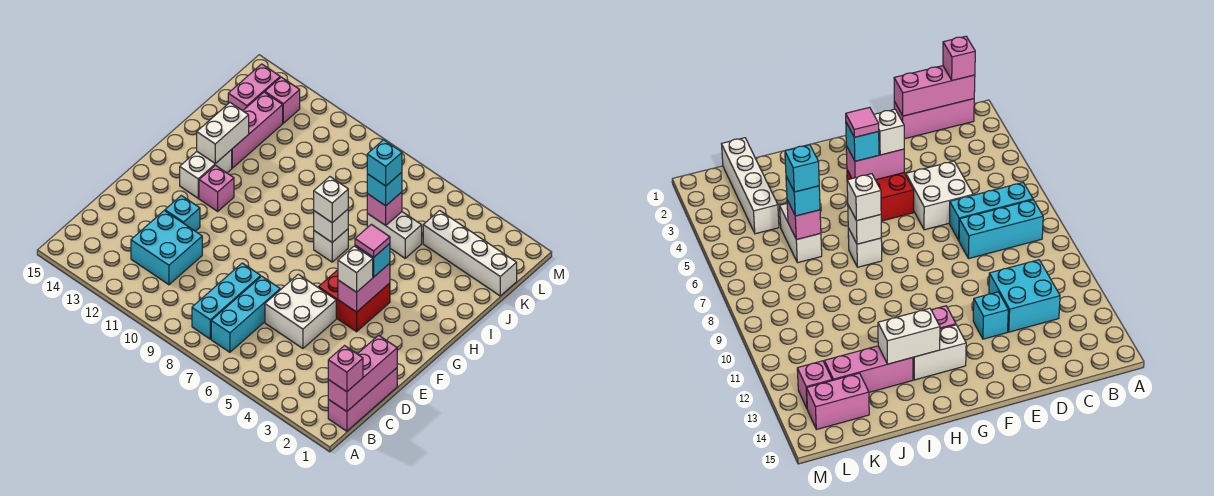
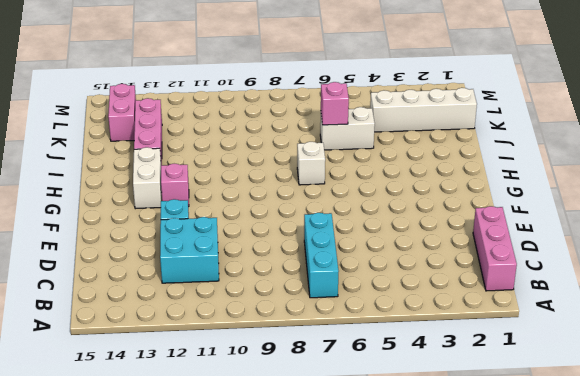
none -> cyan brick B8:D8 level 1
none -> white brick D5:E6 level 1
none -> red brick F4:G5 level 1

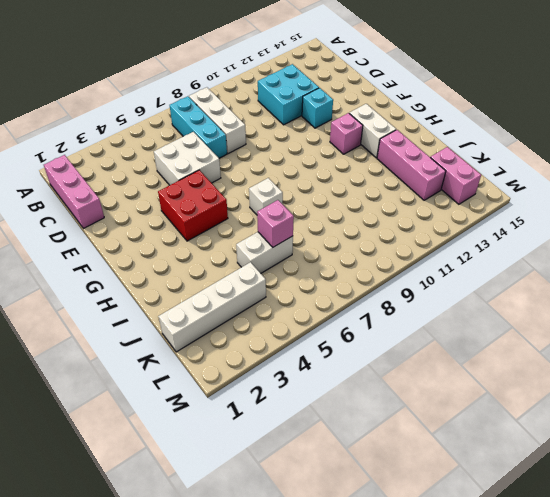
white brick B8:D8 level 1 -> cyan brick B8:D8 level 1
none -> pink brick L13 level 1
none -> pink brick B1:D1 level 2
none -> pink brick F4:G4 level 2

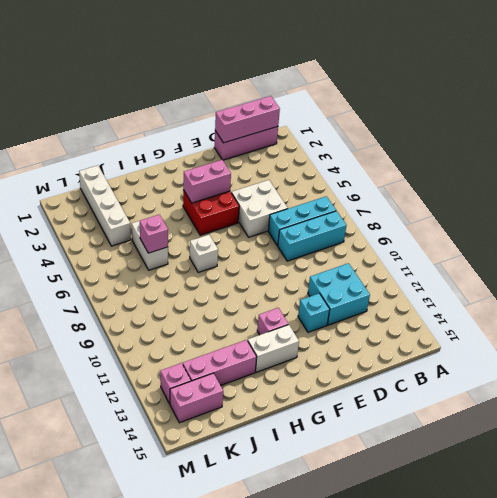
none -> white brick H7 level 2
none -> white brick H13:I13 level 2
none -> pink brick B1 level 3

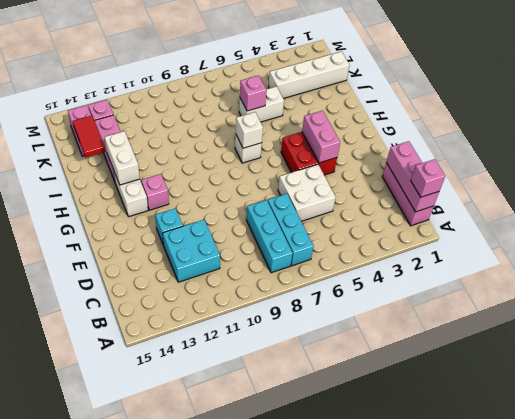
red tile J14:K14 level 2 -> none
none -> white brick F4 level 3
none -> cyan brick G4 level 3
none -> white brick H7 level 3

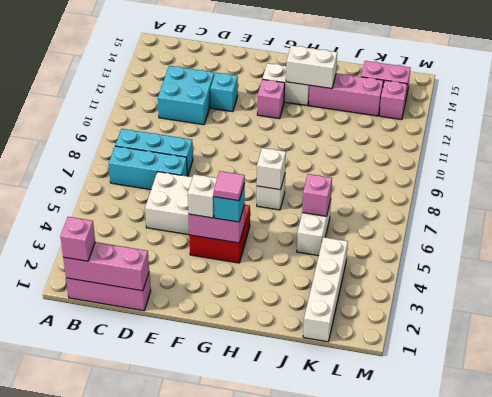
none -> white brick H7 level 3
none -> cyan brick J6 level 3
none -> cyan brick J6 level 4

